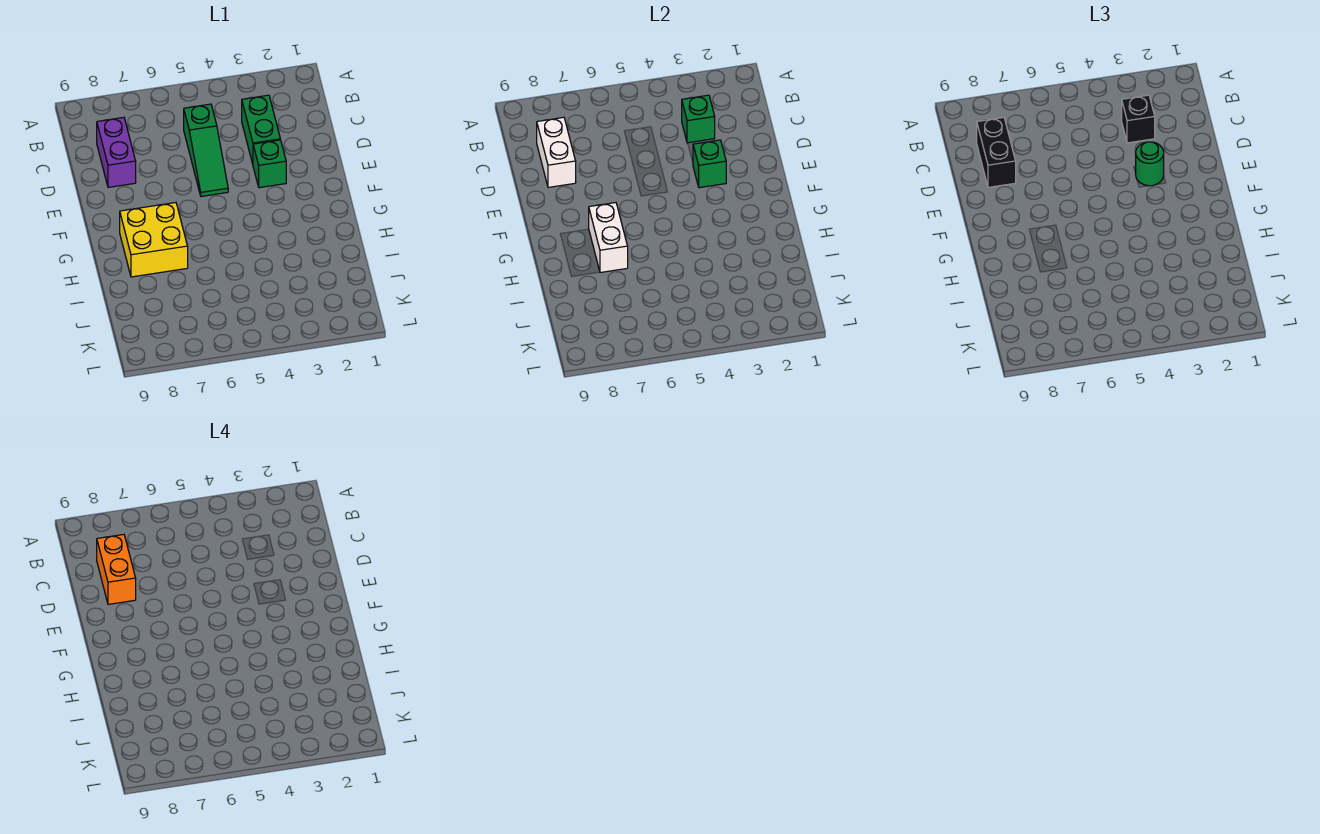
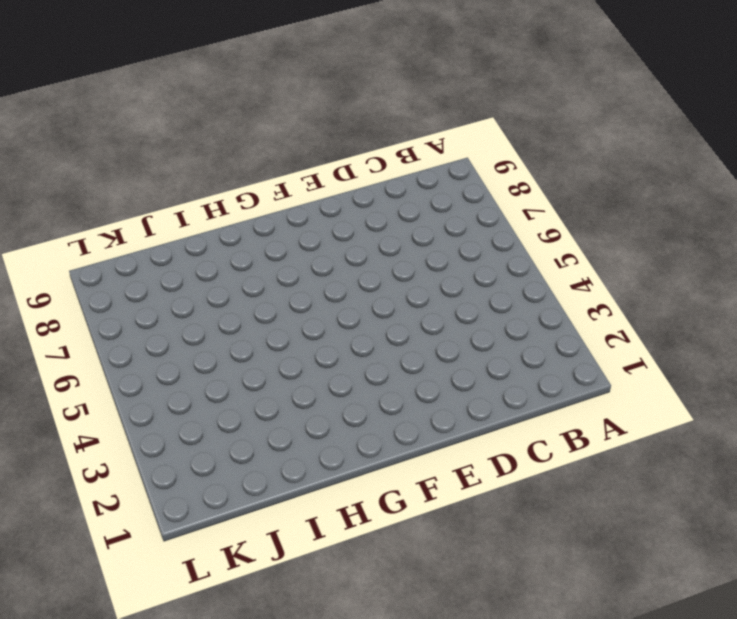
none -> green brick C3:D3 level 1
none -> green slope C5:E5 level 1 top C
none -> purple brick C8:D8 level 1

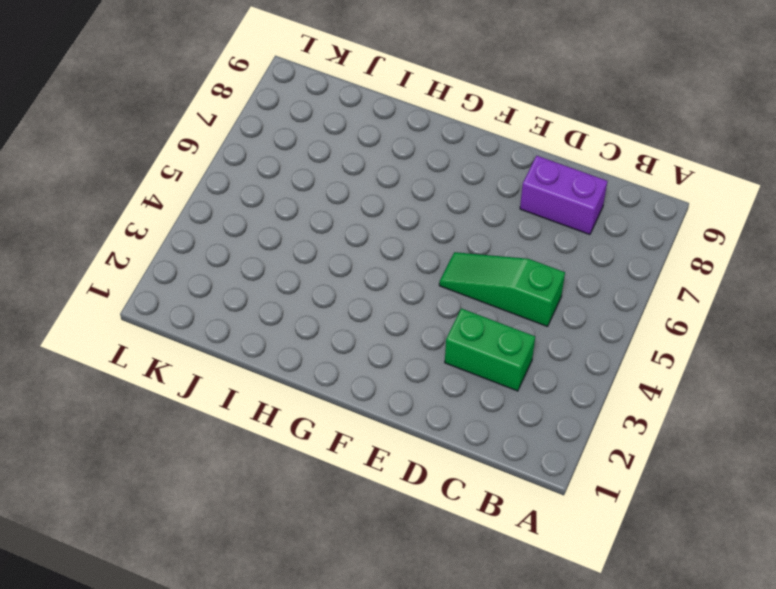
none -> green brick E3 level 1
none -> yellow brick G7:H8 level 1
none -> green brick C3 level 2

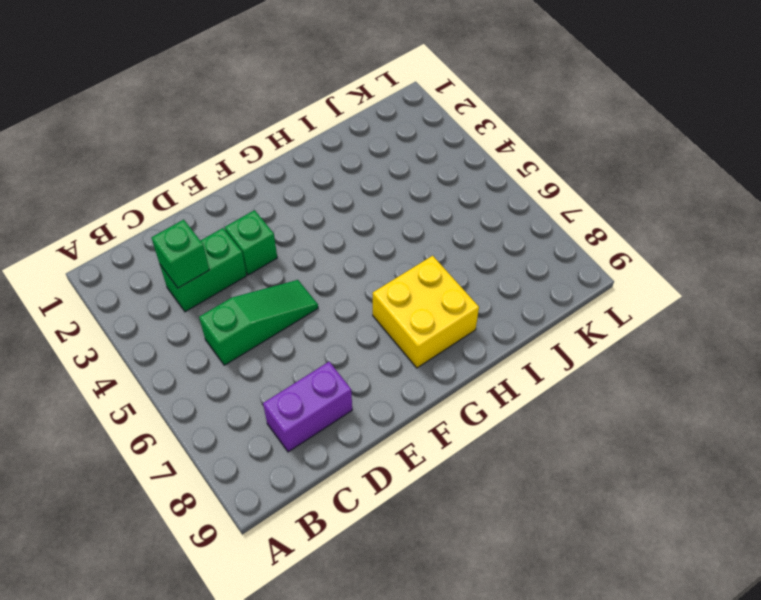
none -> white brick C8:D8 level 2
none -> green brick E3 level 2
none -> white brick G7:H7 level 2

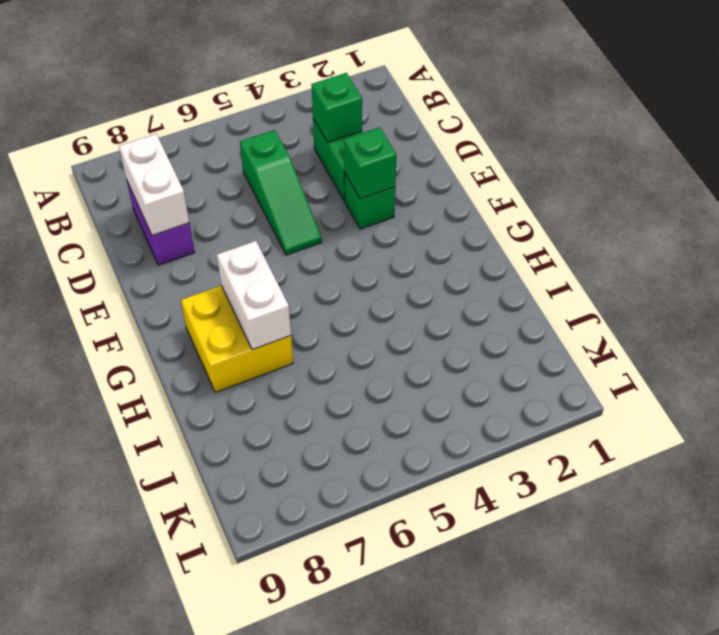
none -> black brick C3 level 3
none -> black brick C8:D8 level 3
none -> green round brick E3 level 3

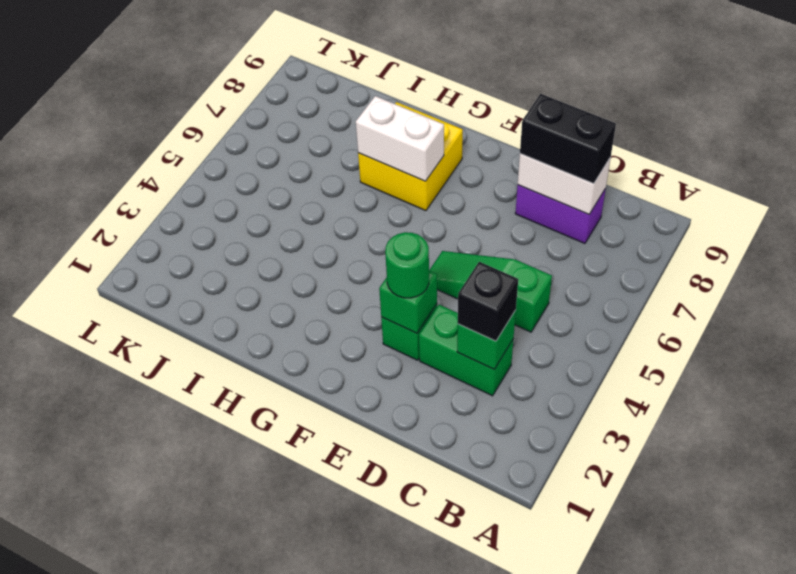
none -> orange brick C8:D8 level 4

